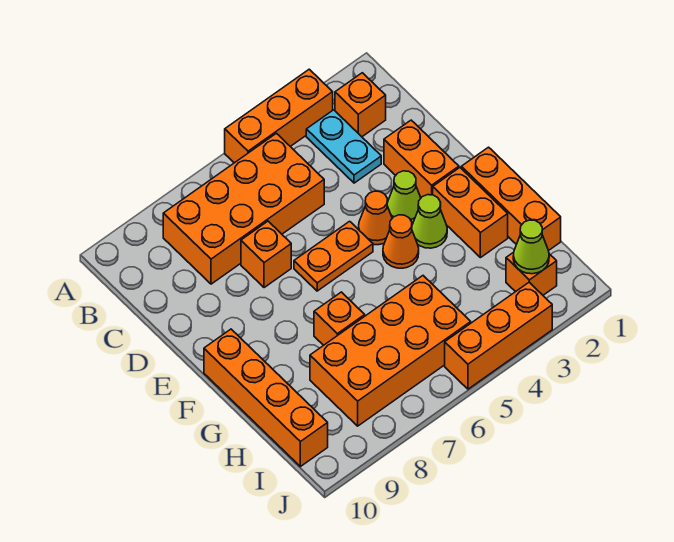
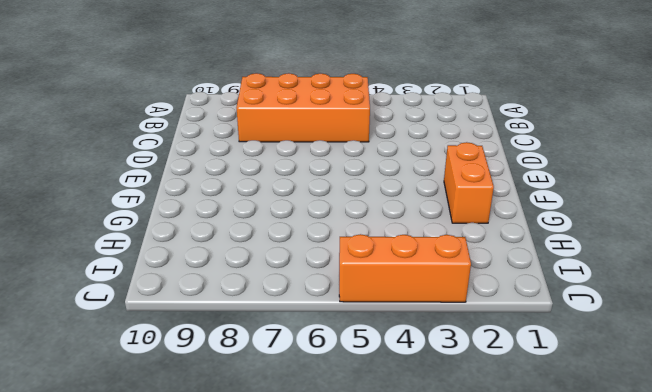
none -> orange brick A3:A5 level 1
none -> orange brick B2 level 1
none -> cyan plate B3:C3 level 1

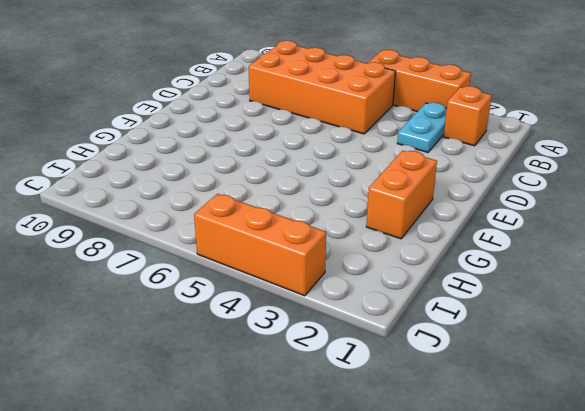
none -> orange brick D2:E2 level 1
none -> orange brick D7 level 1
none -> lime cone E3 level 1

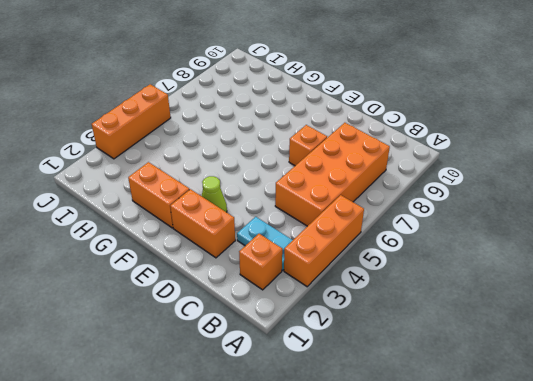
none -> orange cone E4 level 1
none -> orange plate E5:E6 level 1
none -> orange brick F1:H1 level 1

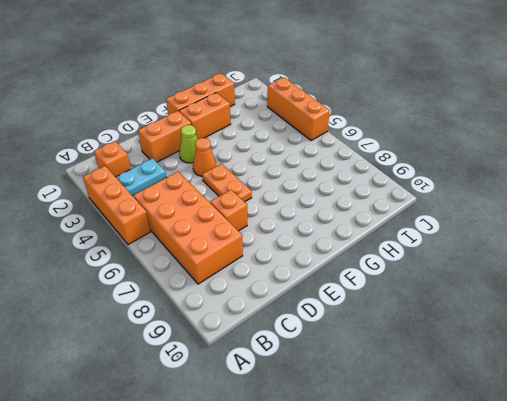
none -> lime cone F3 level 1
none -> orange cone F4 level 1
none -> orange brick F10:I10 level 1

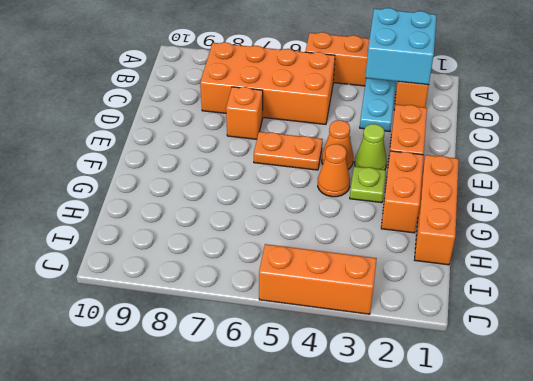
cyan brick A2:B3 level 2 -> none
lime plate F3 level 1 -> lime cone F3 level 1
none -> orange brick F10:I10 level 1
none -> orange brick G7 level 1
none -> orange brick H5:I8 level 1

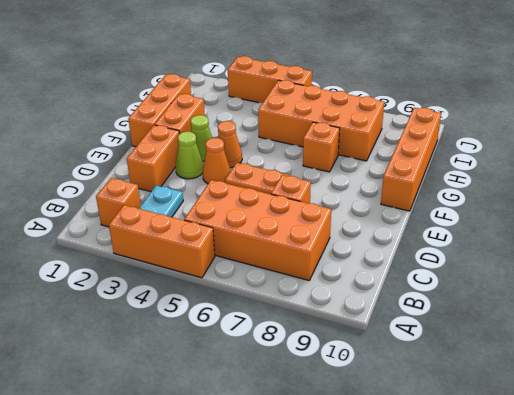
none -> orange brick I2 level 1
none -> lime cone I2 level 2

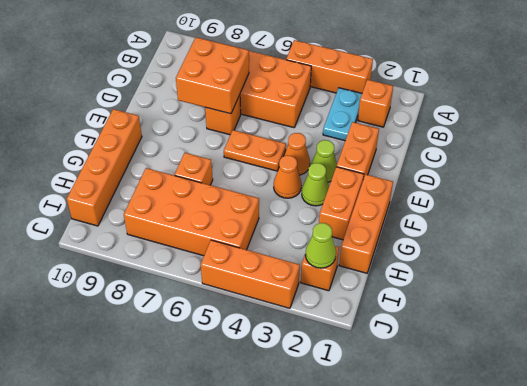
orange brick C7:D8 level 2 -> none

